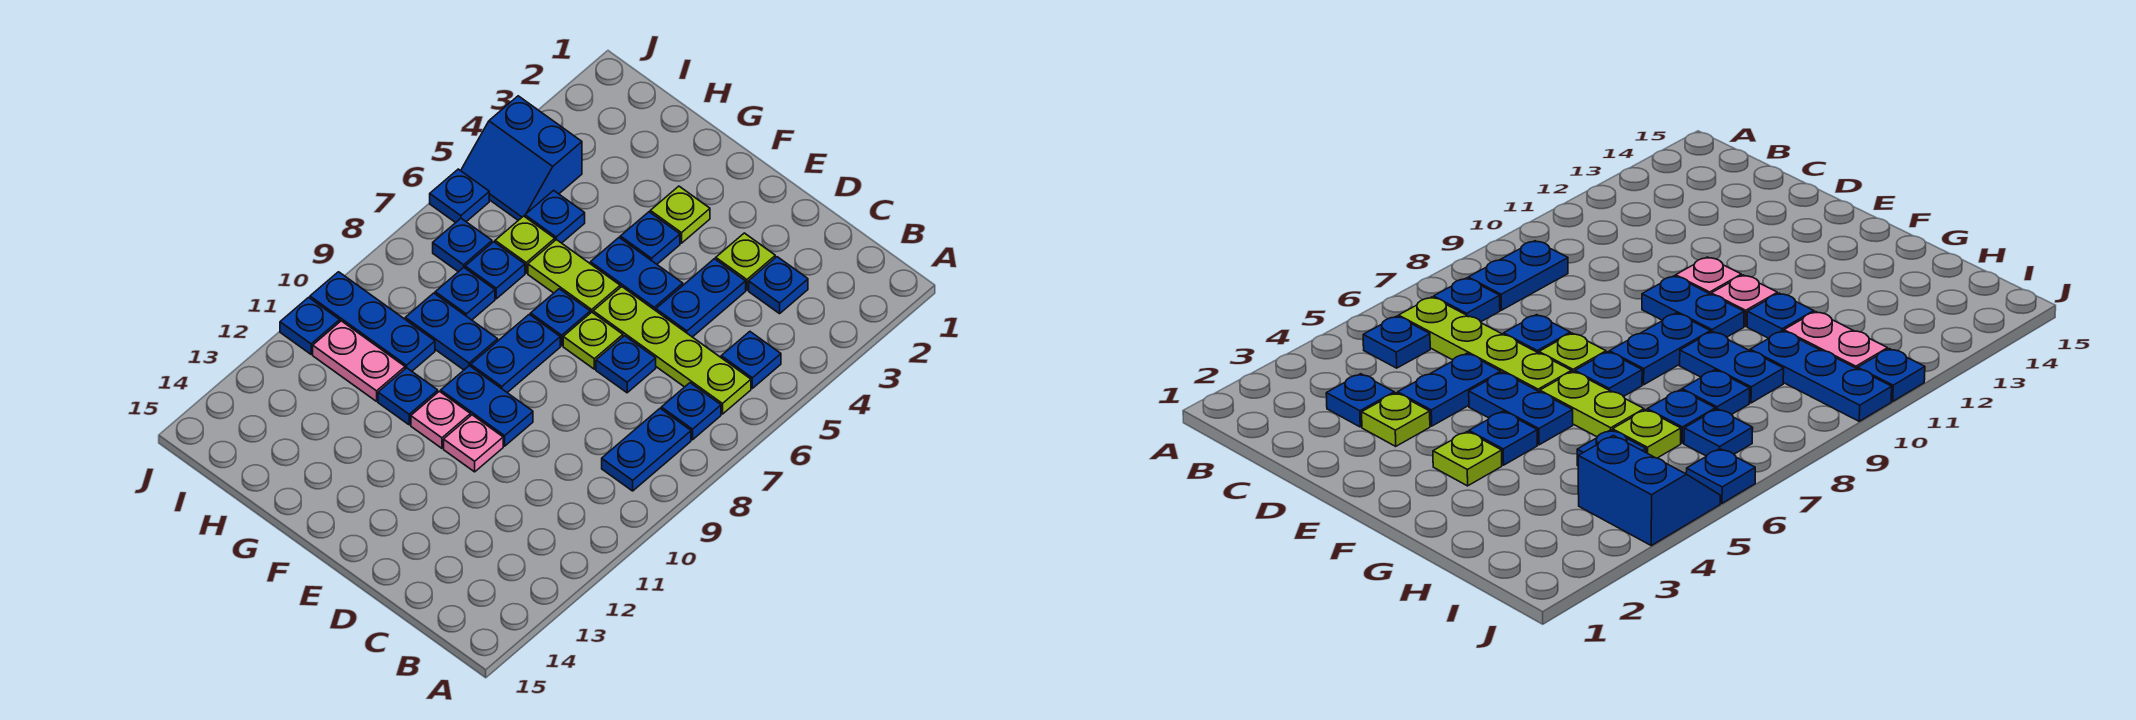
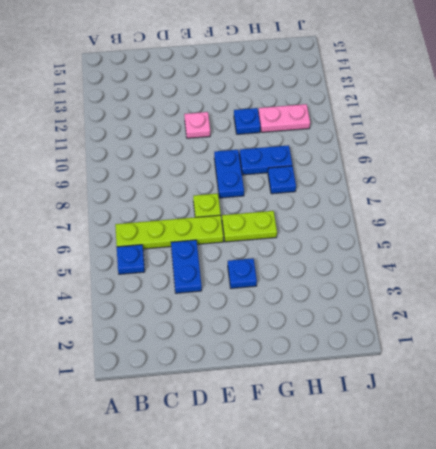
none -> blue plate B7 level 1
none -> blue plate B8:B9 level 1
none -> blue plate C3 level 1
none -> lime plate D3 level 1

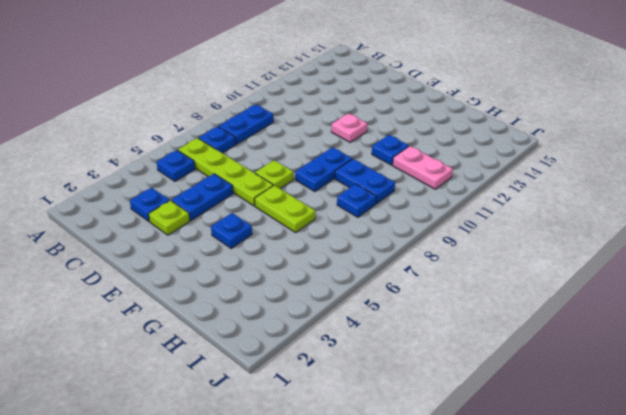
none -> blue plate D7 level 1
none -> blue plate E5:F5 level 1
none -> blue plate E10:F10 level 1
none -> lime plate F3 level 1

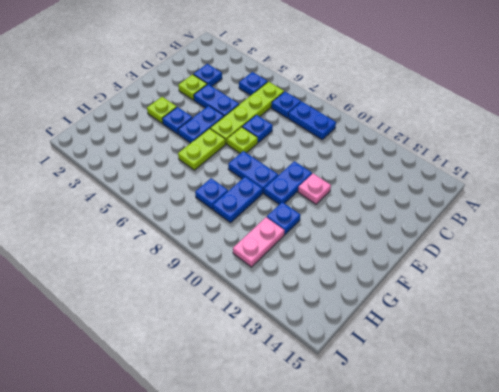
none -> blue plate F7 level 1
none -> pink plate F11 level 1
none -> blue plate H5 level 1
none -> lime plate H6 level 1

